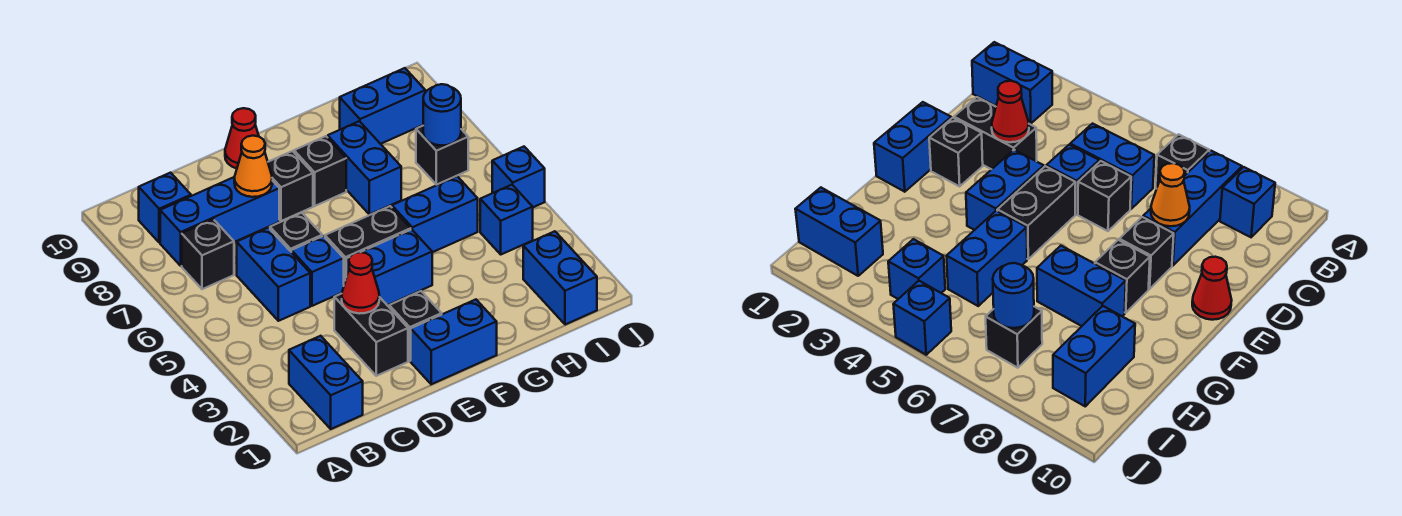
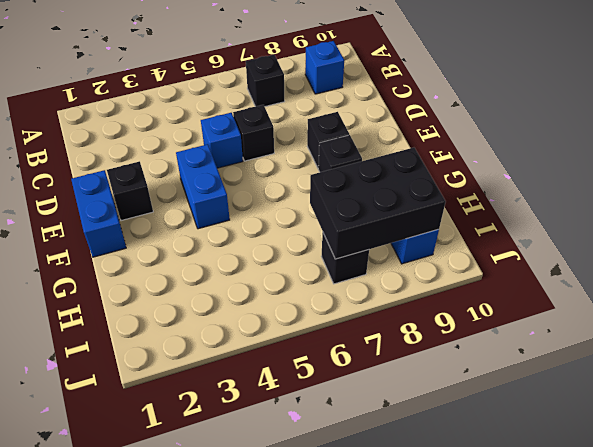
black brick H7:I9 level 2 -> blue round brick I7 level 2
none -> blue brick B1:B2 level 1
none -> blue brick B8:D8 level 1
none -> blue brick C5:C6 level 1

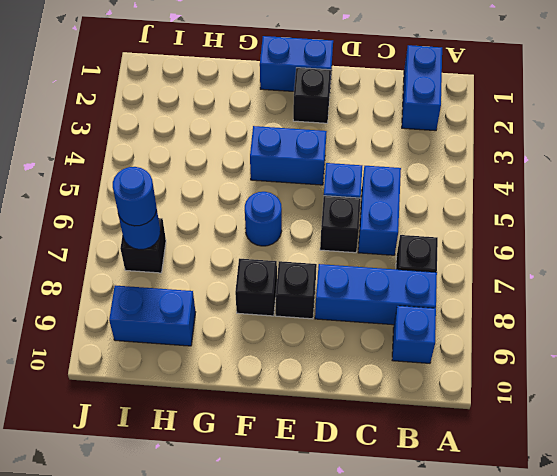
blue round brick F6 level 1 -> none
blue round brick I7 level 3 -> none
none -> black brick D2:D3 level 1
none -> black brick E5:F5 level 1
none -> red cone E10 level 1

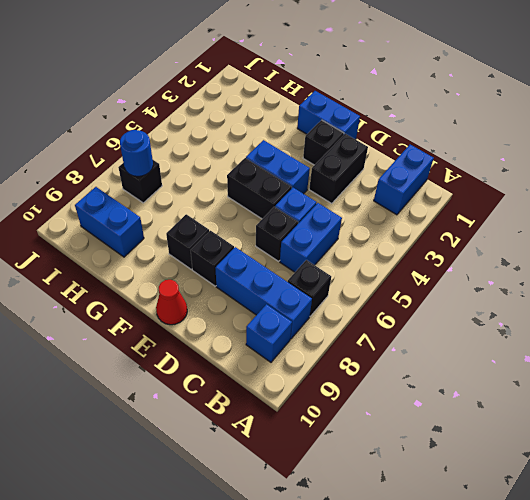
none -> blue brick G5:H5 level 1
none -> blue brick G7:G8 level 1
none -> blue brick I1:I2 level 1

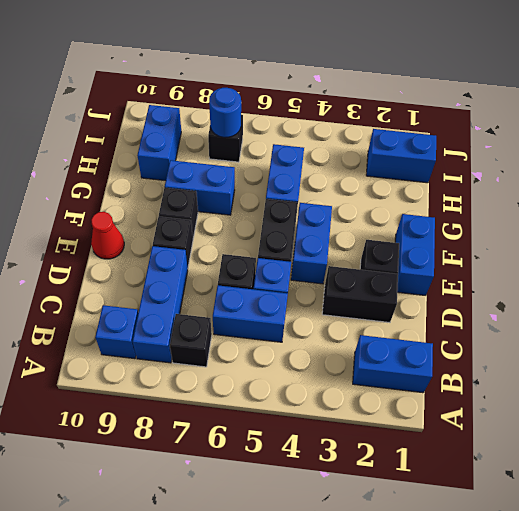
none -> blue brick I4 level 1
none -> blue brick J5 level 1
none -> red cone D3 level 2

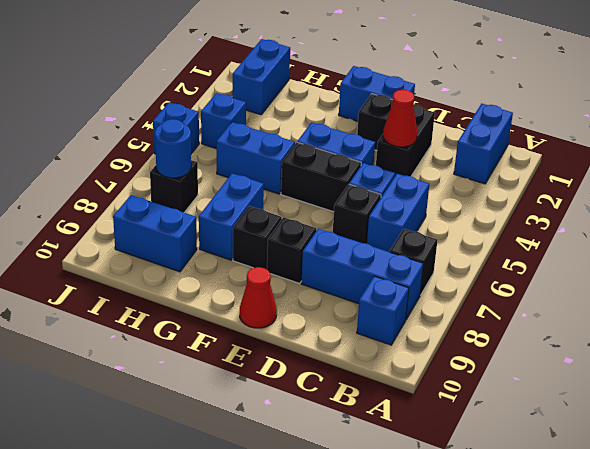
none -> orange cone D8 level 2

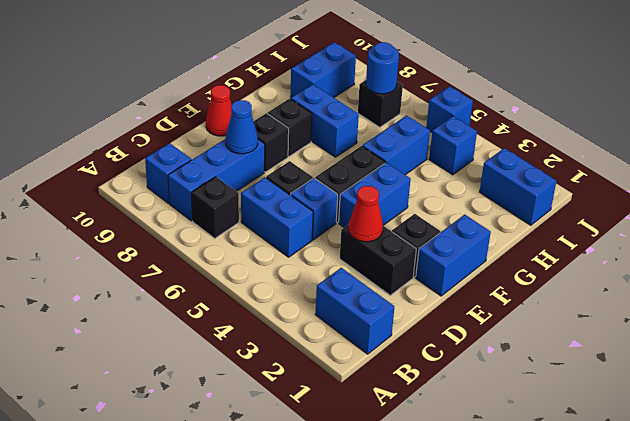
blue cone D8 level 2 -> orange cone D8 level 2

